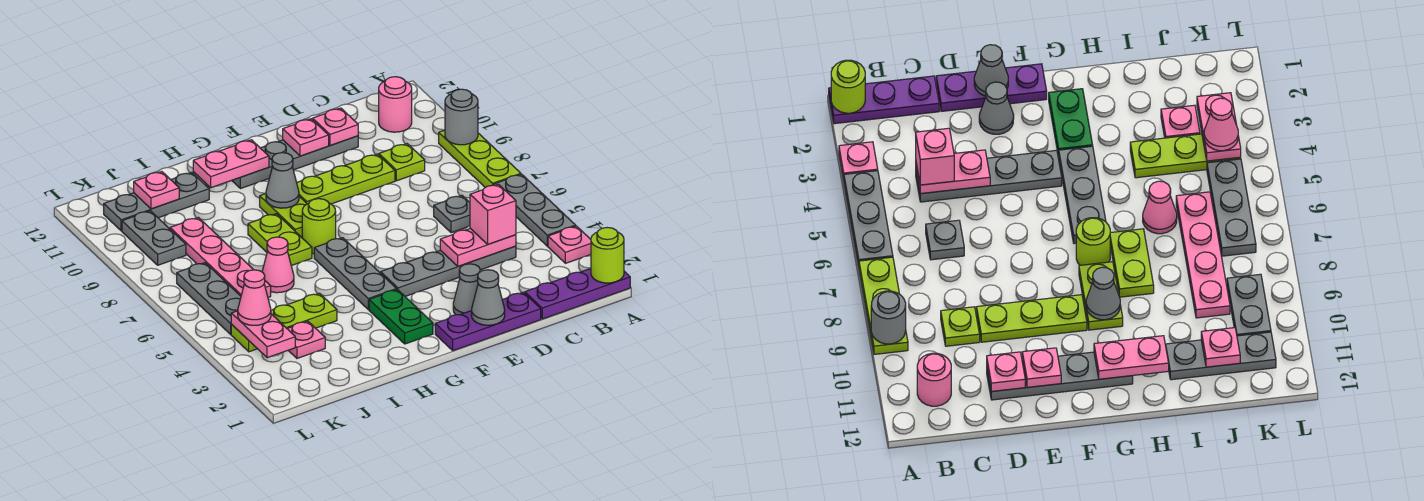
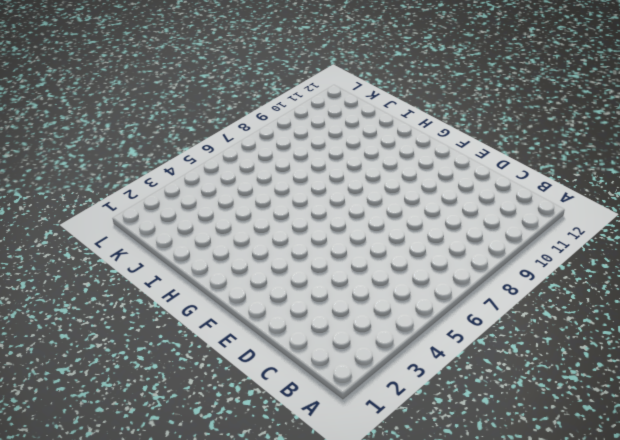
none -> purple plate A1:C1 level 1
none -> pink plate A3 level 1
none -> grey plate A4:A6 level 1
none -> lime plate A7:A9 level 1

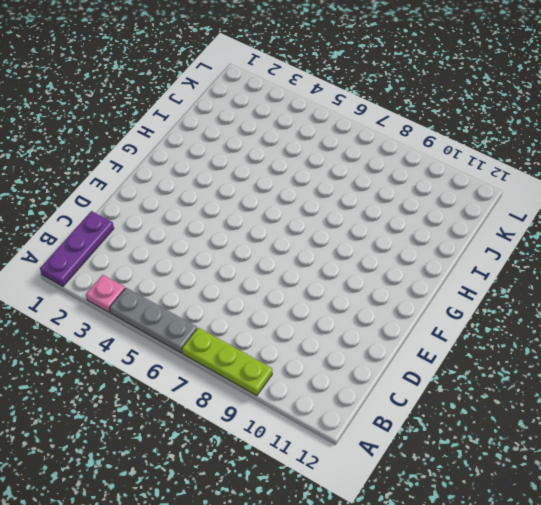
none -> pink round brick B11 level 1
none -> grey plate C4:F4 level 1
none -> grey plate C6 level 1
none -> lime plate C9 level 1

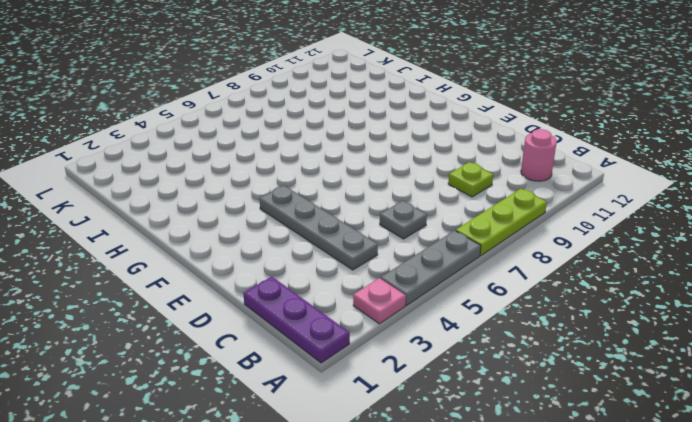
none -> purple plate D1:F1 level 1
none -> lime plate D9:F9 level 1
none -> grey plate D11:G11 level 1
none -> grey cone E2 level 1

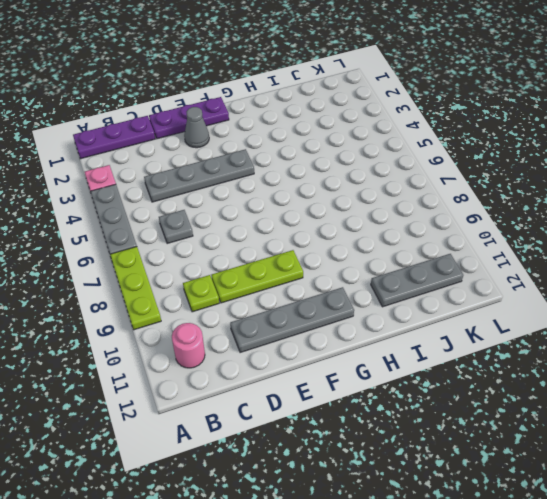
none -> green plate G2:G3 level 1
none -> grey plate G4:G6 level 1
none -> lime round brick G7 level 1
none -> lime plate G8:G9 level 1

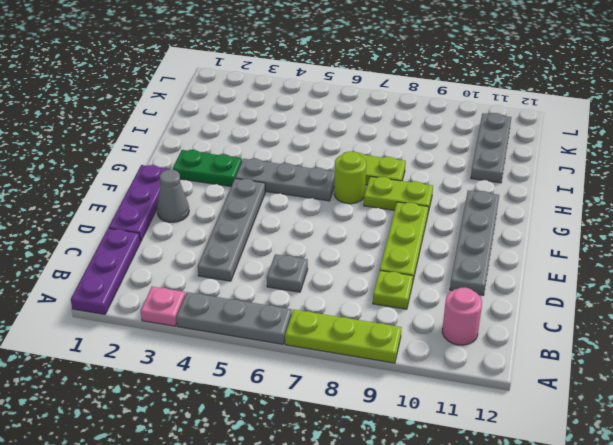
none -> lime plate I4:K4 level 1
none -> pink cone I6 level 1
none -> pink plate J3 level 1
none -> pink plate J6:J9 level 1

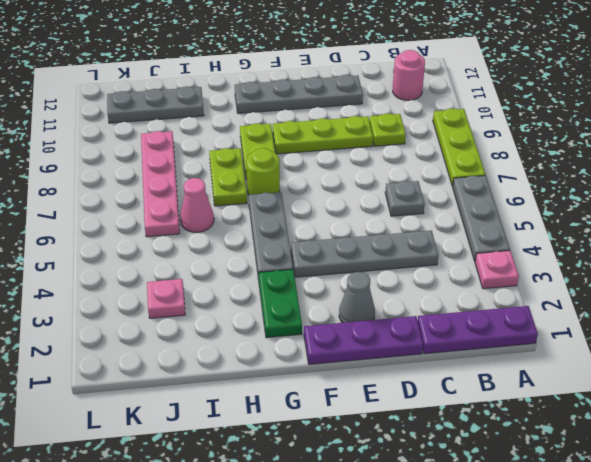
none -> lime plate I4:K4 level 1
none -> grey plate K5:K7 level 1
none -> grey plate K9:K10 level 1
none -> lime round brick A1 level 2

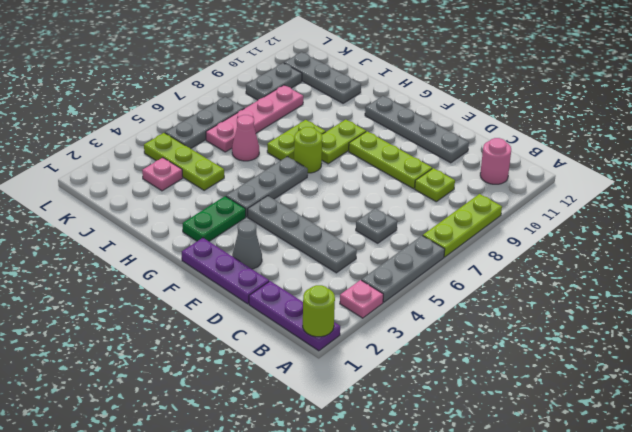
none -> grey round brick A9 level 2
none -> pink plate C4:D4 level 2
none -> pink plate D11 level 2
none -> grey cone E1 level 2

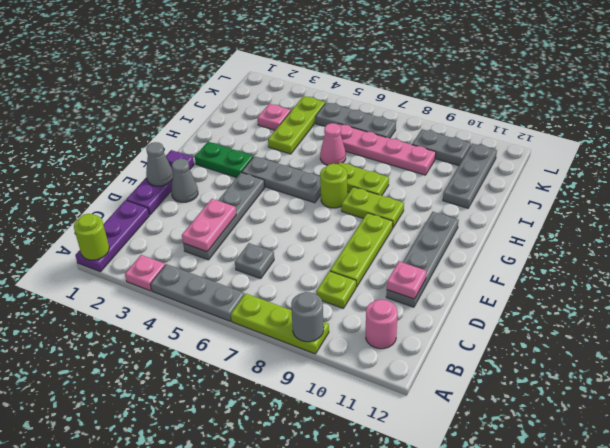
none -> pink plate E11 level 2
none -> grey cone G9 level 2
none -> pink plate G11:H11 level 2
none -> pink plate J11 level 2

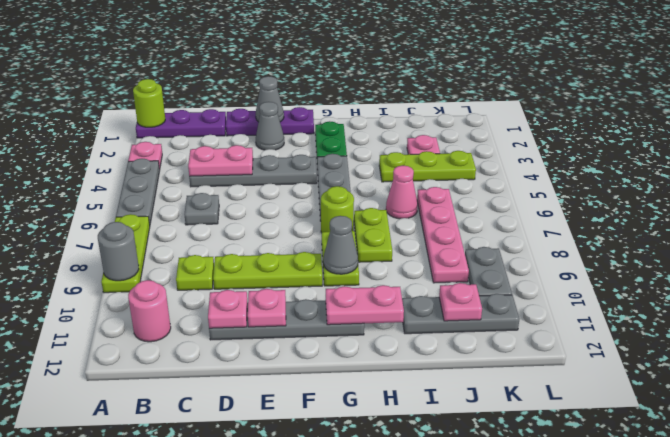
none -> grey plate K5:K7 level 1
none -> pink plate K3:K4 level 2
none -> pink brick C4 level 3
none -> pink cone K4 level 3

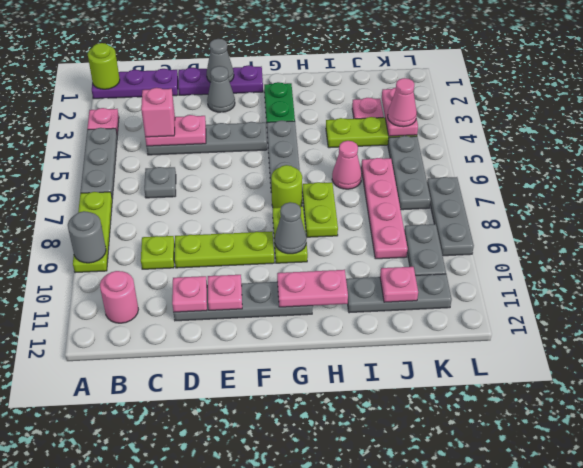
grey plate L7:L9 level 1 -> none

